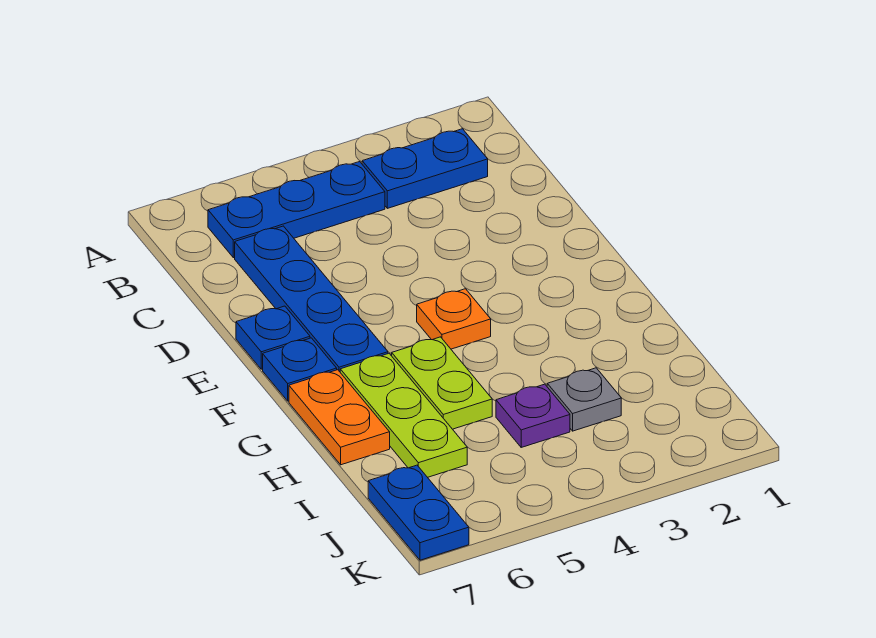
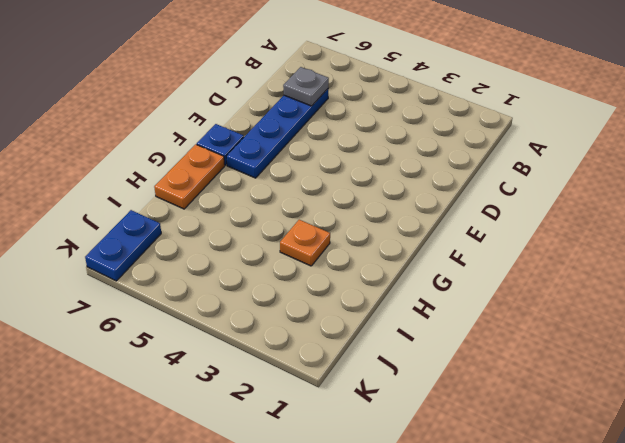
grey plate C6 level 2 -> grey plate I3 level 1
orange plate H3 level 1 -> orange plate F4 level 1
none -> blue plate B2:B3 level 1
none -> blue plate B4:B6 level 1
none -> blue plate E7 level 1

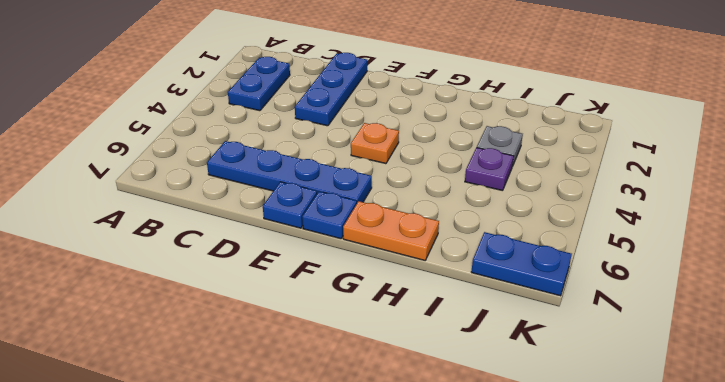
blue plate D1:D3 level 1 -> blue plate B4:B6 level 1
none -> lime plate G5:H5 level 1
none -> lime plate G6:I6 level 1

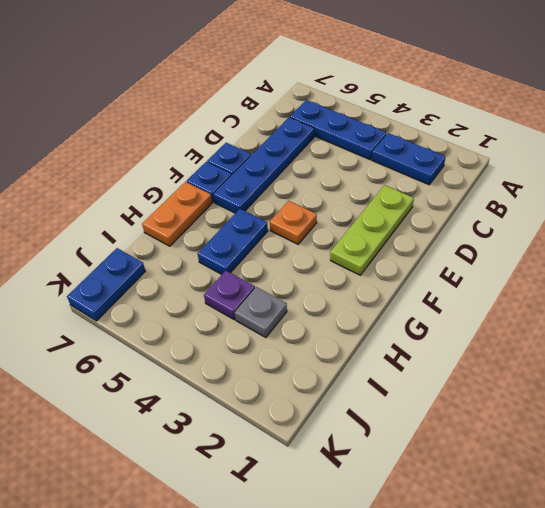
lime plate D2:F2 level 1 -> lime plate G6:I6 level 1
blue plate G5:H5 level 1 -> lime plate G5:H5 level 1

